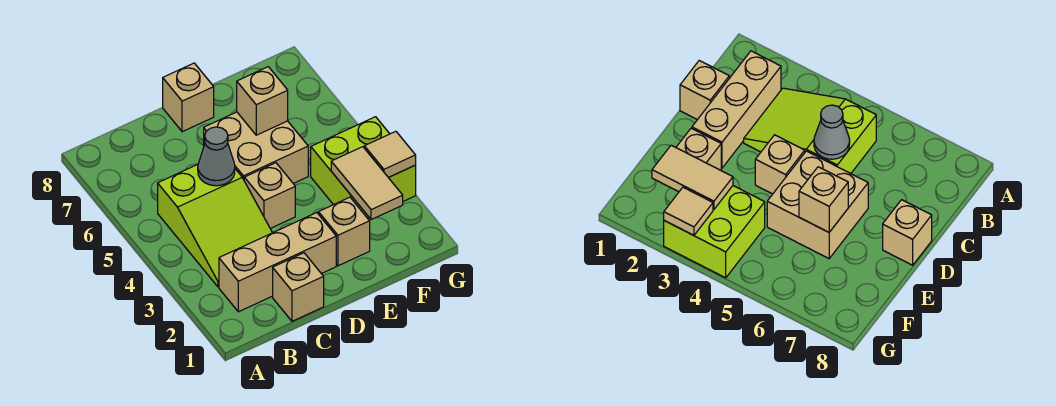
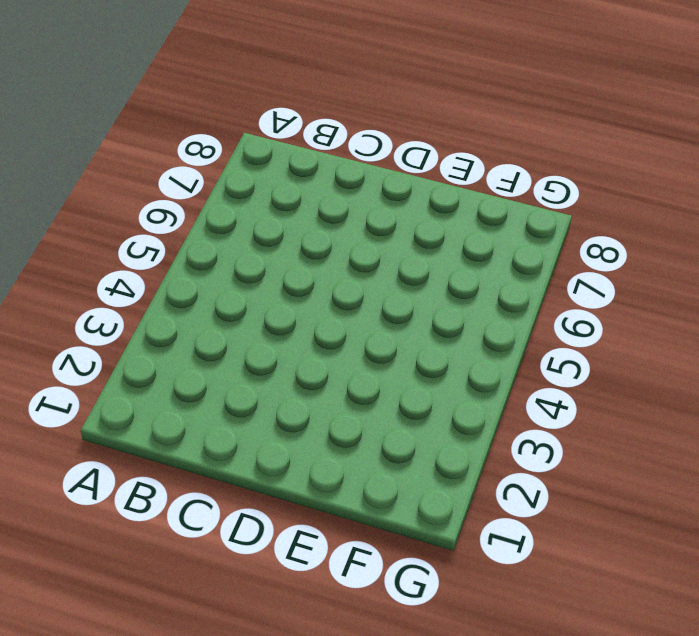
none -> tan brick B2:D2 level 1
none -> lime slope B3:C5 level 1 top 5
none -> tan brick C1 level 1

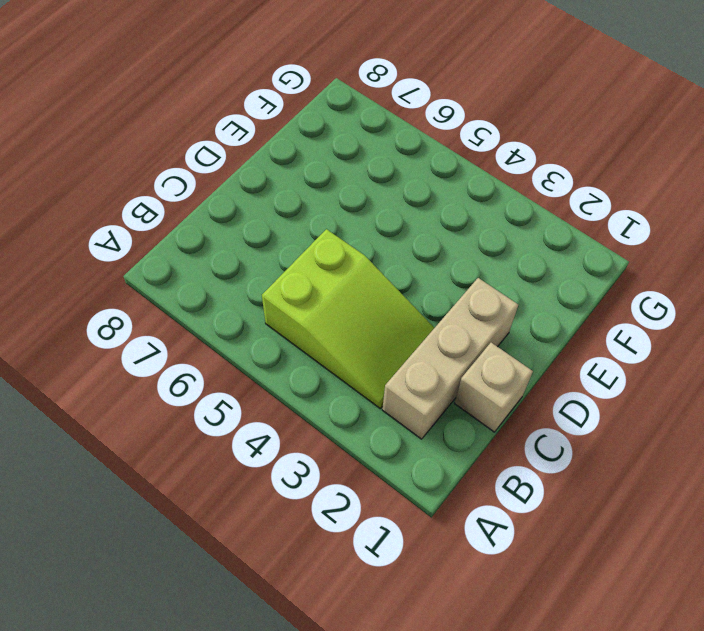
none -> tan brick D4 level 1
none -> tan brick D5:E6 level 1
none -> tan brick D8 level 1

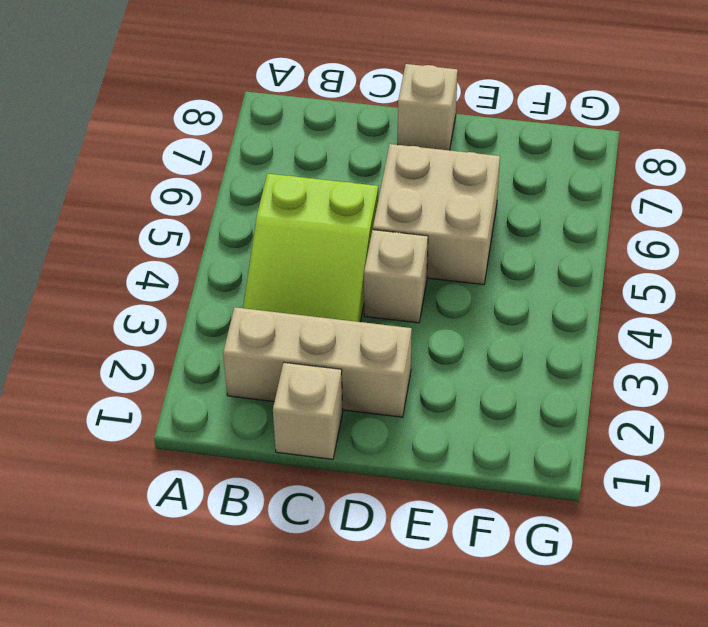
none -> tan brick E2 level 1
none -> lime brick F3:G4 level 1
none -> grey cone C5 level 2

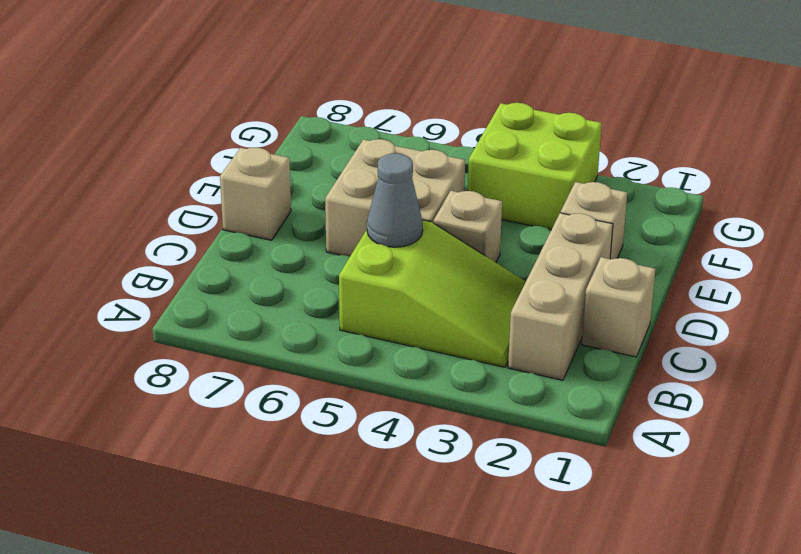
none -> tan brick E6 level 2
none -> tan tile F2:F3 level 2
none -> tan tile G3 level 2

